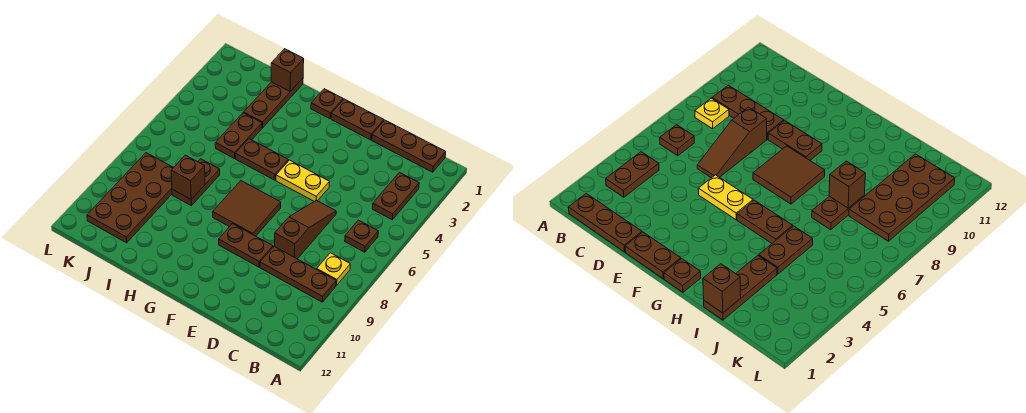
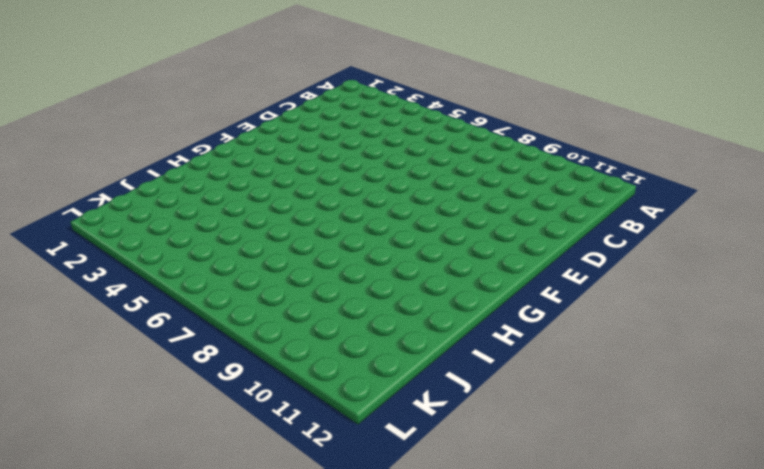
none -> brown plate B1:D1 level 1
none -> brown plate B3:B4 level 1
none -> brown plate B6 level 1

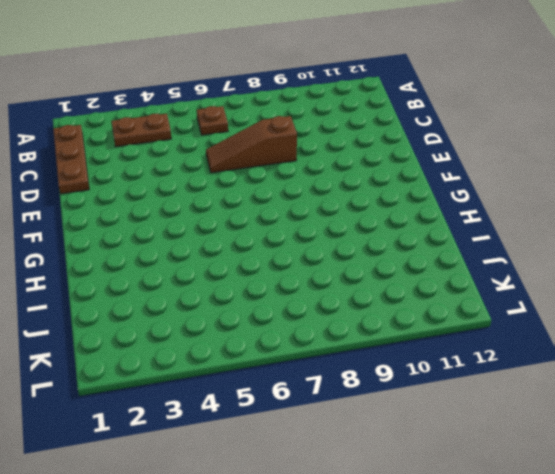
none -> yellow plate B8 level 1
none -> brown plate B9:D9 level 1
none -> brown plate E1:F1 level 1

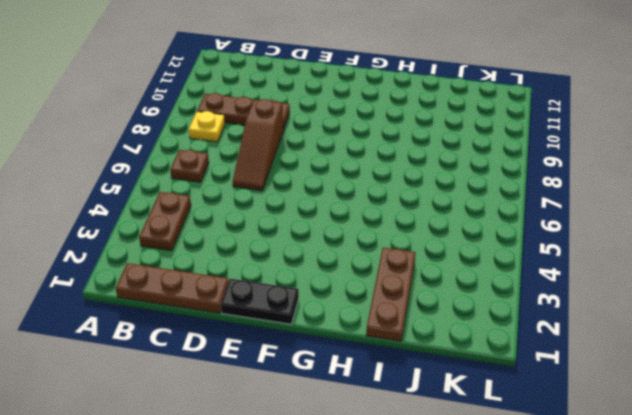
black plate E1:F1 level 1 -> brown plate E1:F1 level 1
none -> yellow plate E5:F5 level 1
none -> brown plate E9:F9 level 1
none -> brown tile F7:G8 level 1

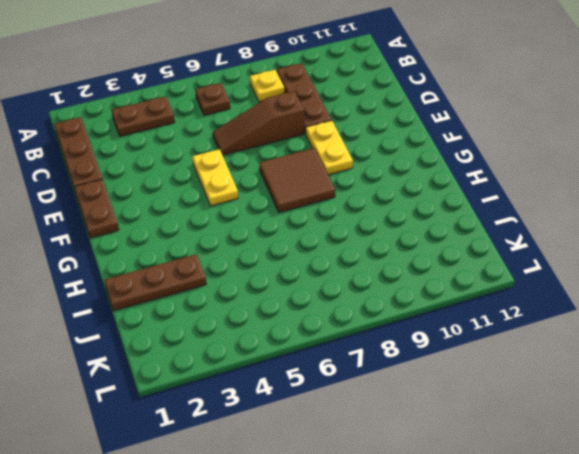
yellow plate E9:F9 level 1 -> brown plate E9:F9 level 1
none -> brown plate G1 level 1
none -> brown plate G5:H5 level 1
none -> brown plate I4:I5 level 1

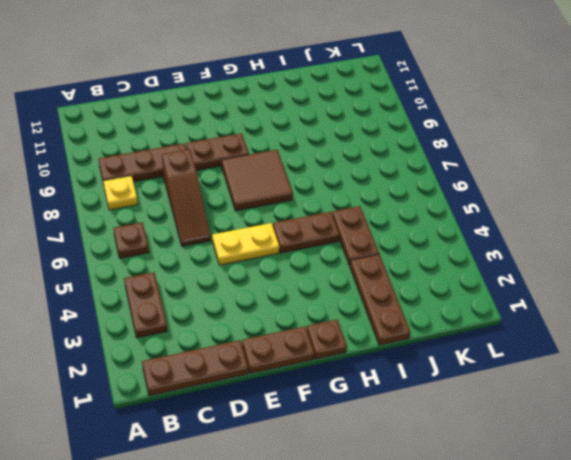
none -> brown plate I7:I8 level 1
none -> brown plate J8:K11 level 1
none -> brown brick I1 level 2

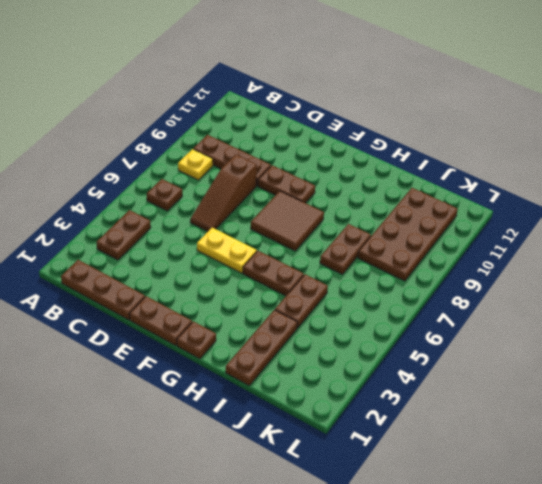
none -> brown brick I1 level 2
none -> brown brick I8 level 2

